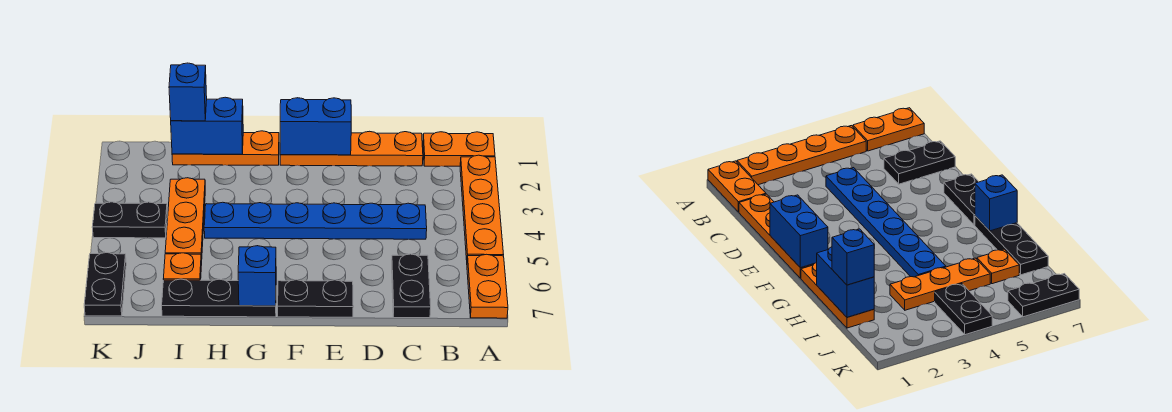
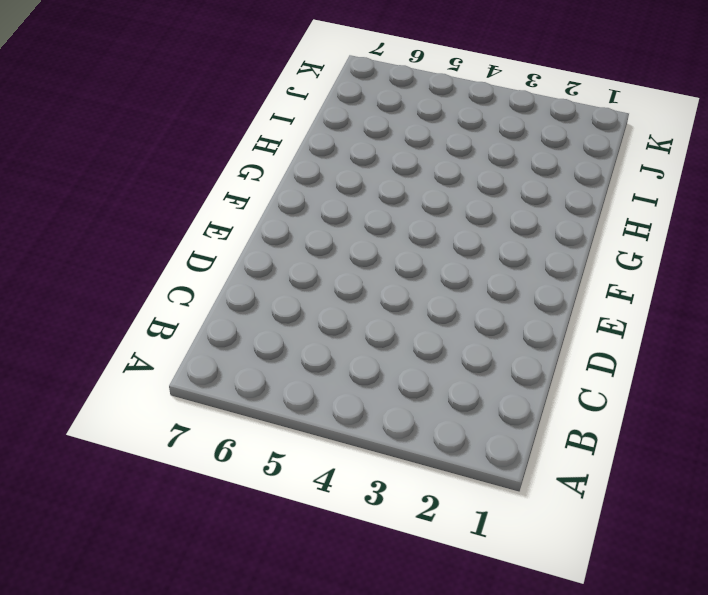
none -> orange plate A1:B1 level 1
none -> orange plate A2:A5 level 1
none -> orange plate A6:A7 level 1

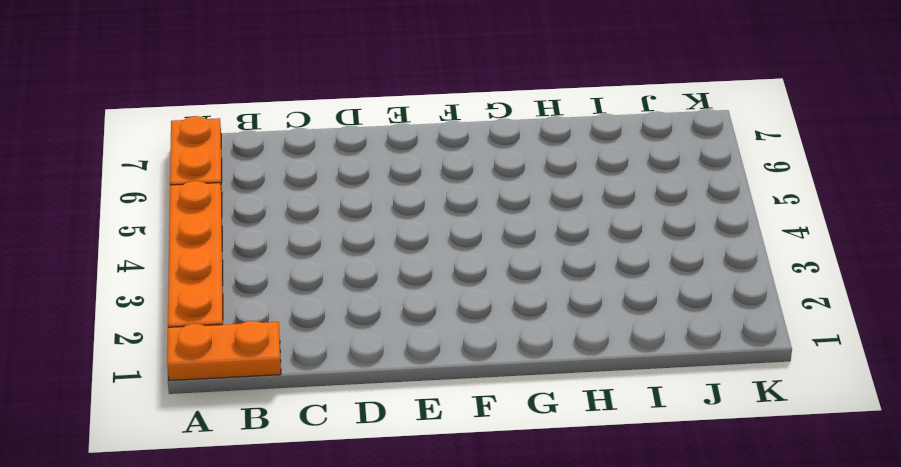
none -> orange plate C1:F1 level 1
none -> blue plate C4:H4 level 1
none -> black plate C6:C7 level 1

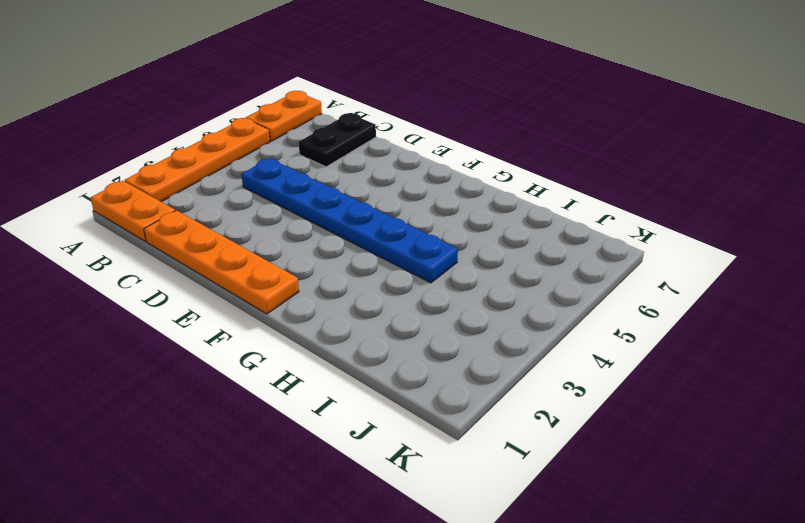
none -> black plate E7:F7 level 1
none -> orange plate G1:I1 level 1
none -> black plate G7:I7 level 1

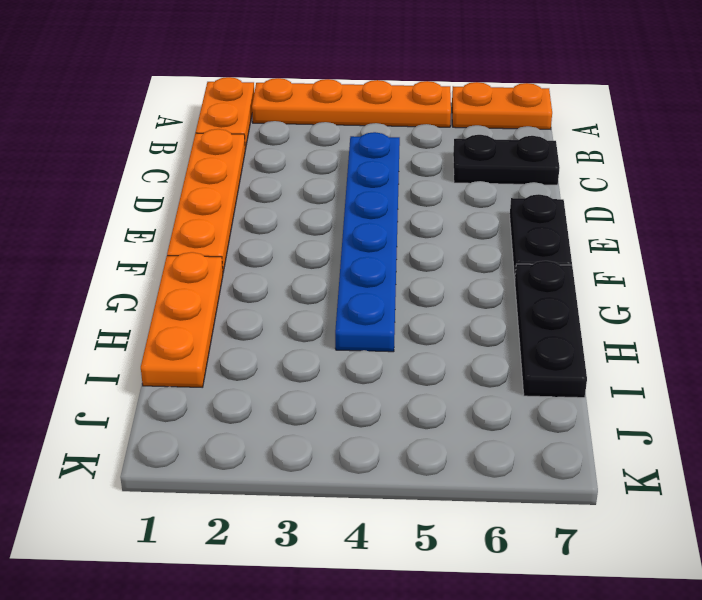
none -> orange plate I3:I5 level 1
none -> orange plate I6 level 1
none -> black plate J4:K4 level 1

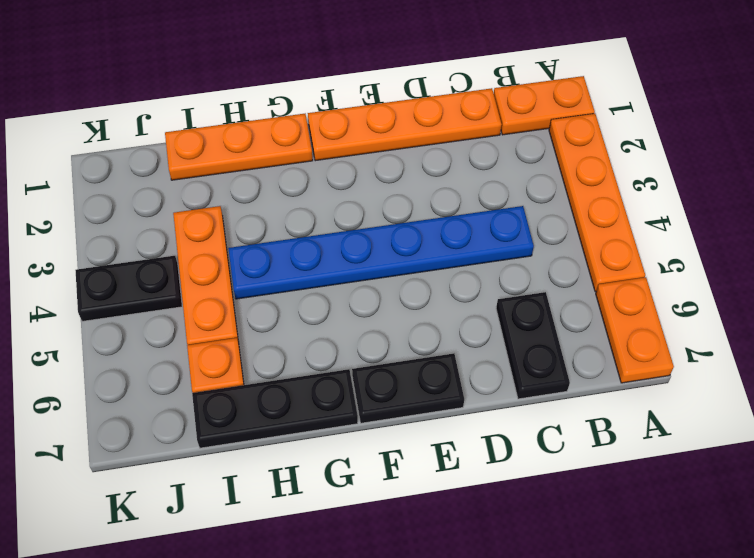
none -> black plate K6:K7 level 1
none -> blue brick E1:F1 level 2
none -> blue brick G7 level 2

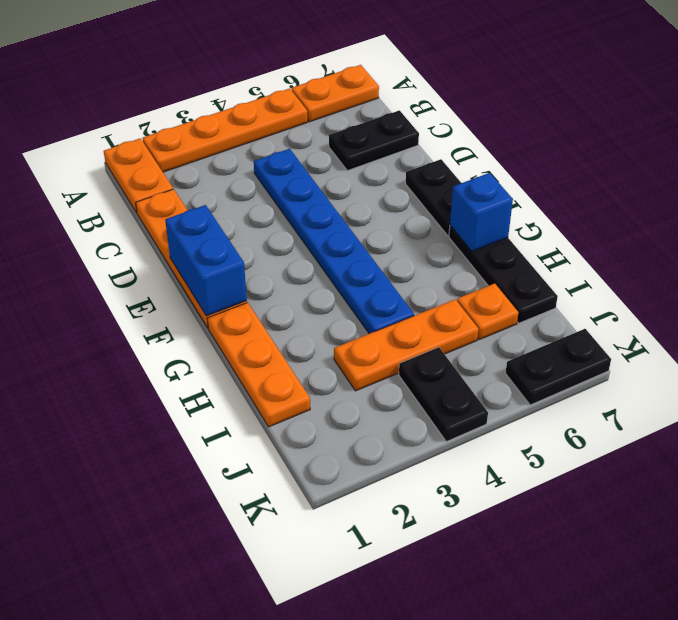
none -> blue brick H1:I1 level 2
none -> blue brick I1 level 3

